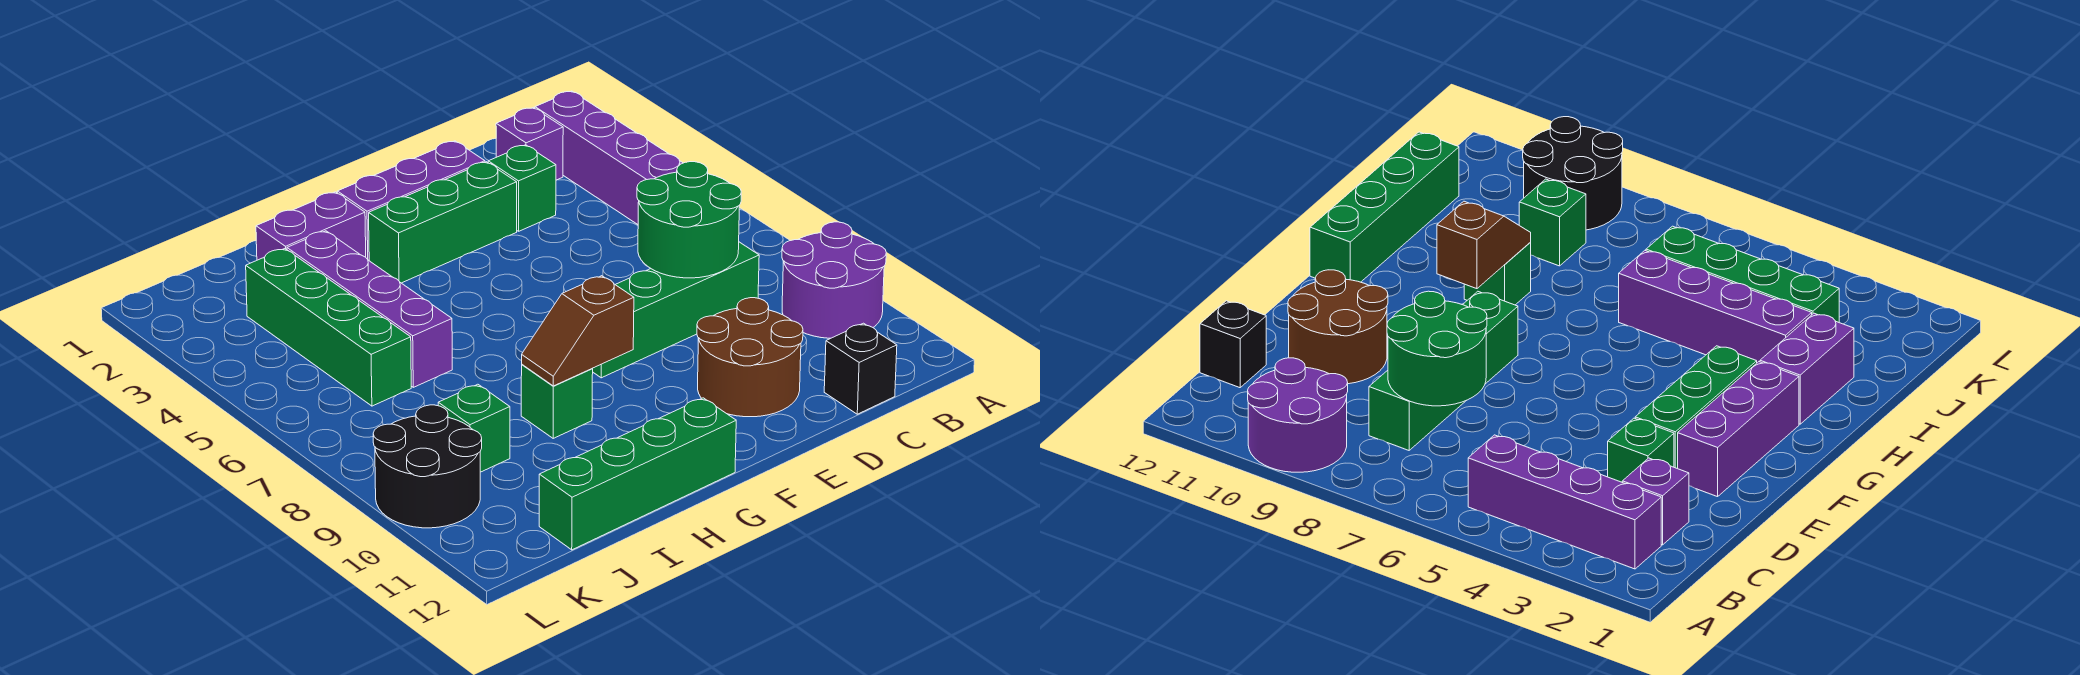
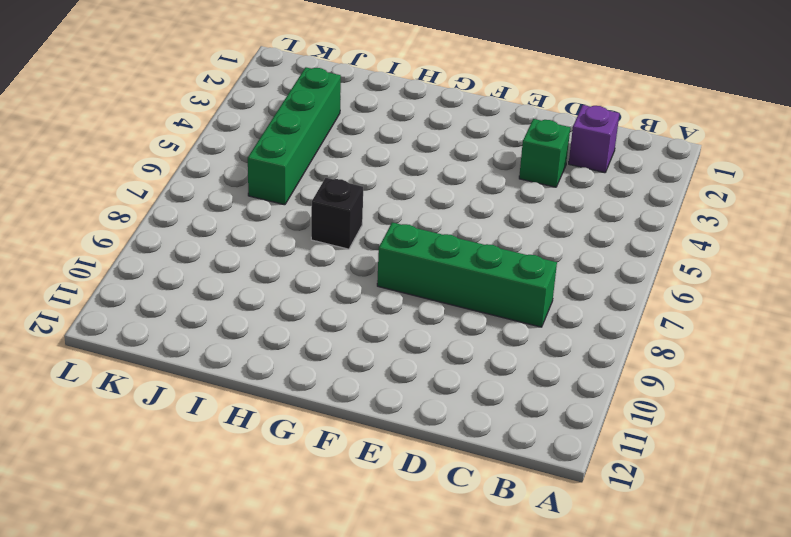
black brick H7 level 1 -> black brick C12 level 1
none -> purple round brick A9:B10 level 1
none -> purple brick B2:B5 level 1
none -> brown round brick D10:E11 level 1

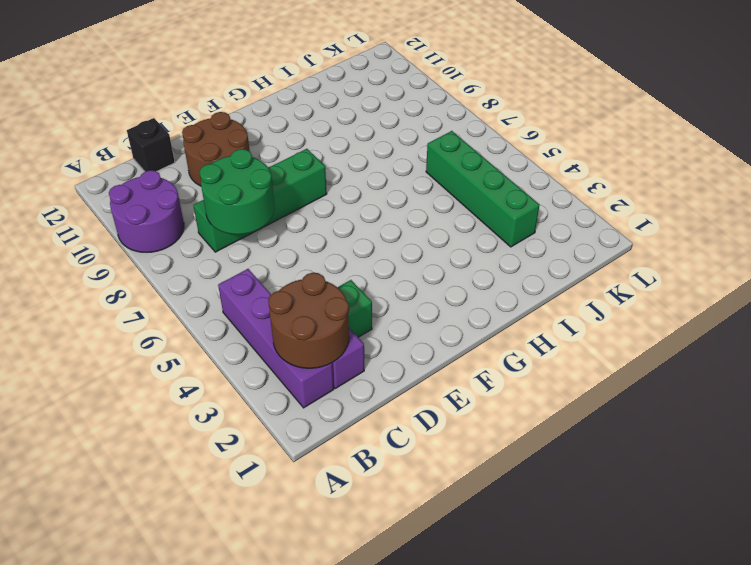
brown round brick B2:C3 level 2 -> none
none -> purple brick E2:G2 level 1
none -> green brick E3:G3 level 1
none -> green brick G12:J12 level 1

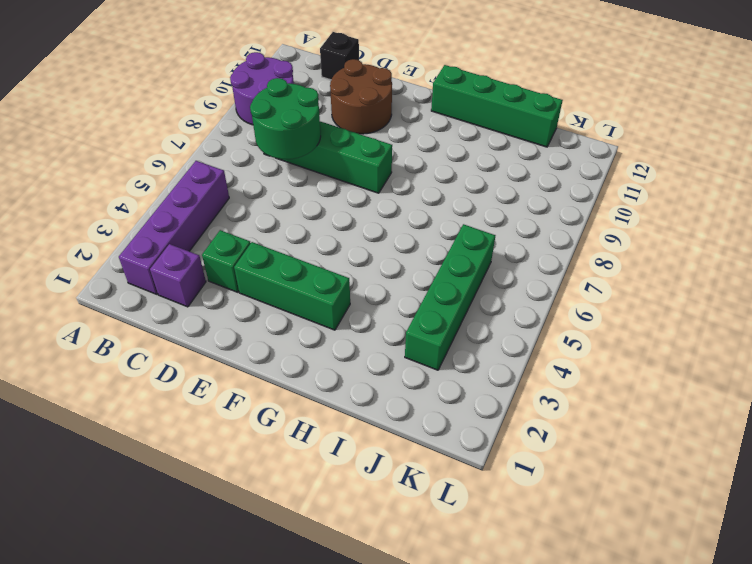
none -> purple brick E2:G2 level 1
none -> purple brick H2:I2 level 1
none -> green brick H9 level 1

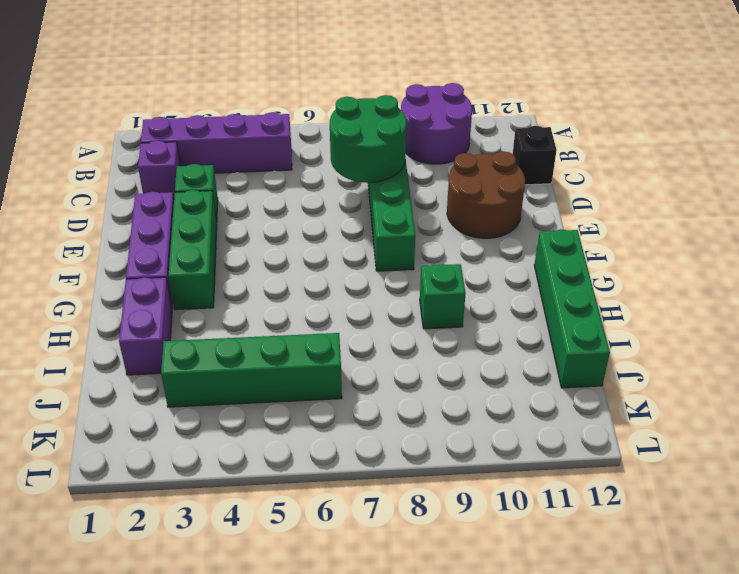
none -> purple brick I3:I6 level 1
none -> green brick J9 level 1
none -> black round brick K9:L10 level 1

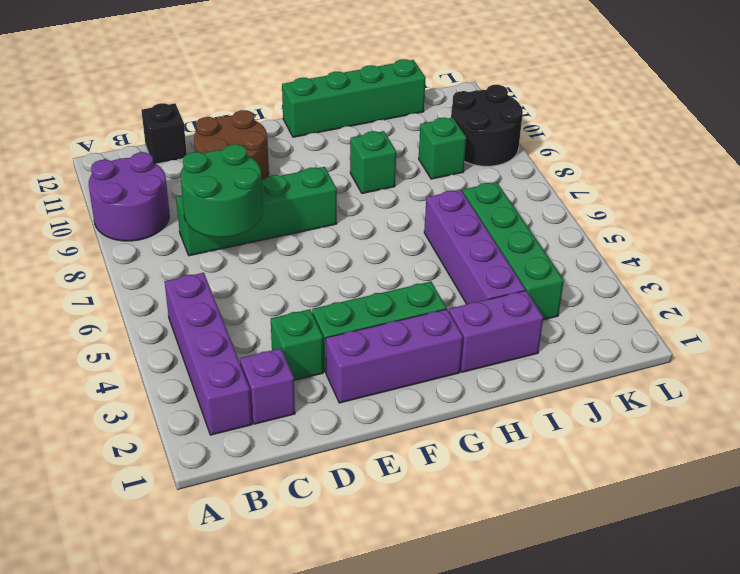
none -> brown slope G9:H9 level 2 top G

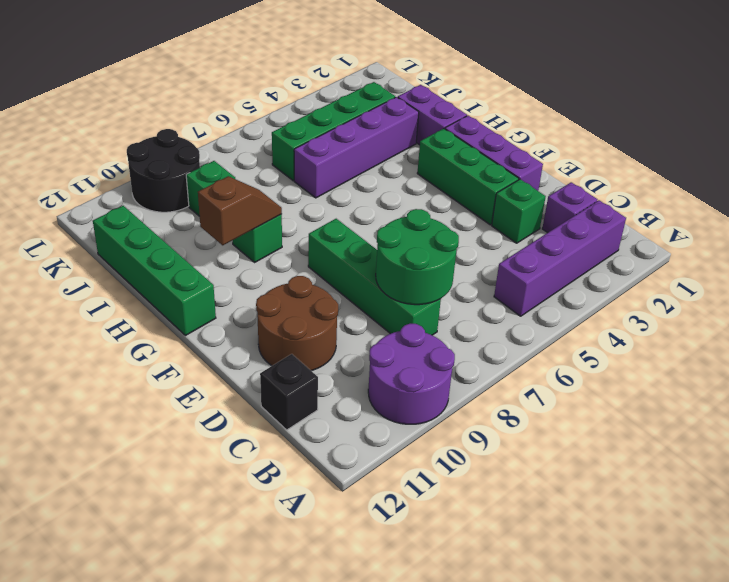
brown slope H9:H10 level 2 top 10 -> brown slope G9:H9 level 2 top G

